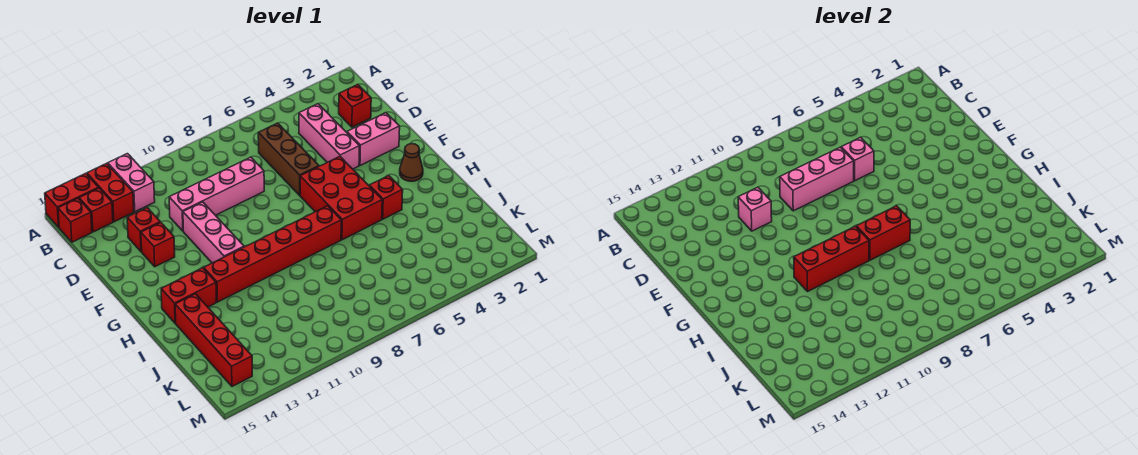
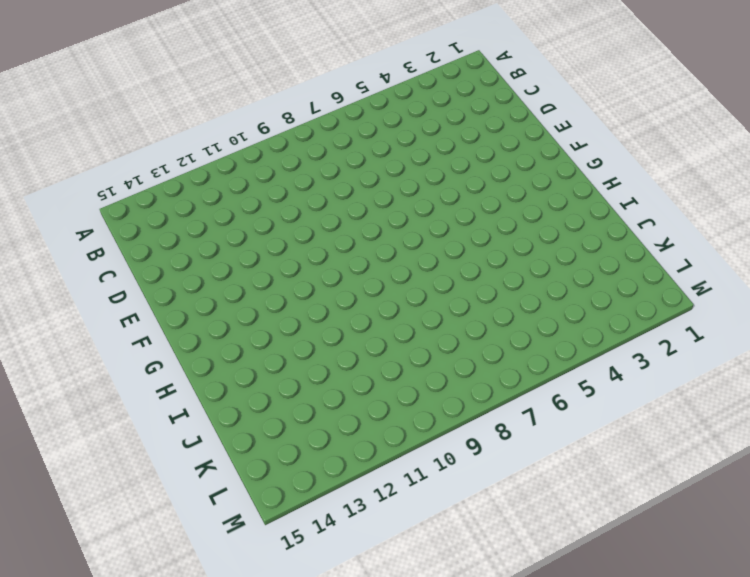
none -> pink brick A12:B12 level 1
none -> red brick A13:B13 level 1
none -> red brick A14:A15 level 1

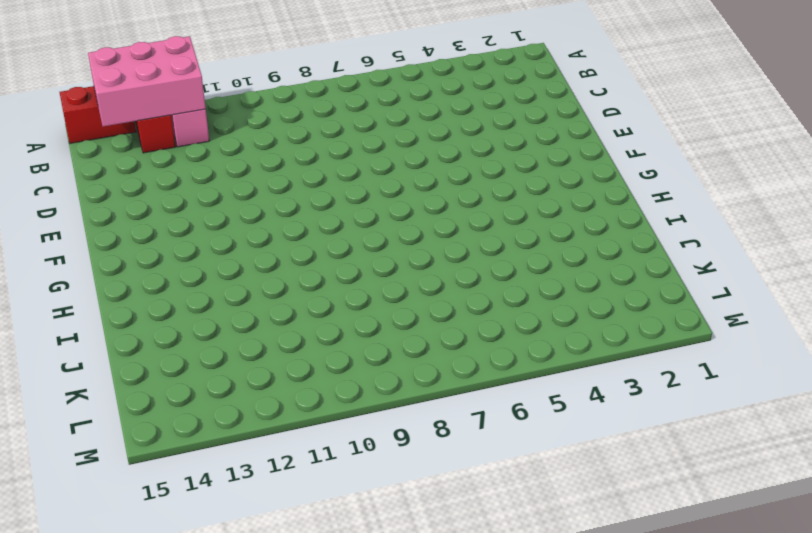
pink brick A12:B14 level 2 -> none
none -> red brick B14 level 1
none -> red brick B15 level 1
none -> red brick C2 level 1

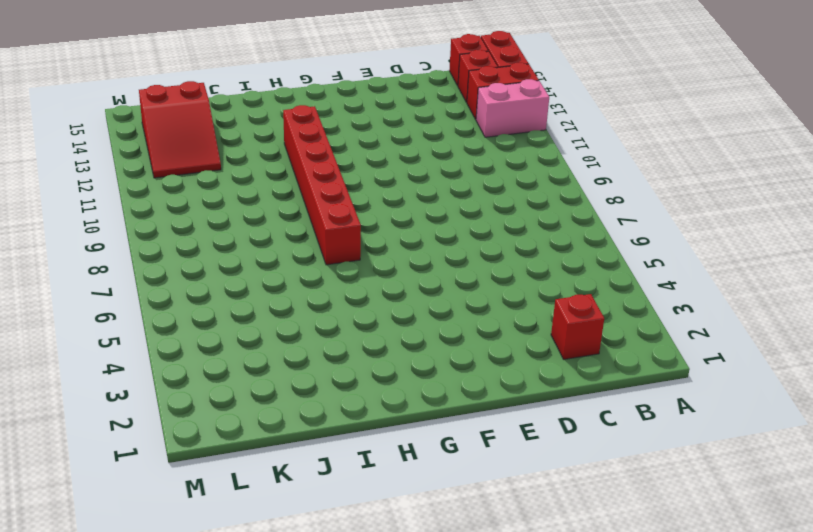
red slope K12:L14 level 1 top 14 -> red brick I14:L14 level 1
none -> pink brick C4:E4 level 1
none -> brown brick C6:E6 level 1
none -> pink brick D8:D11 level 1

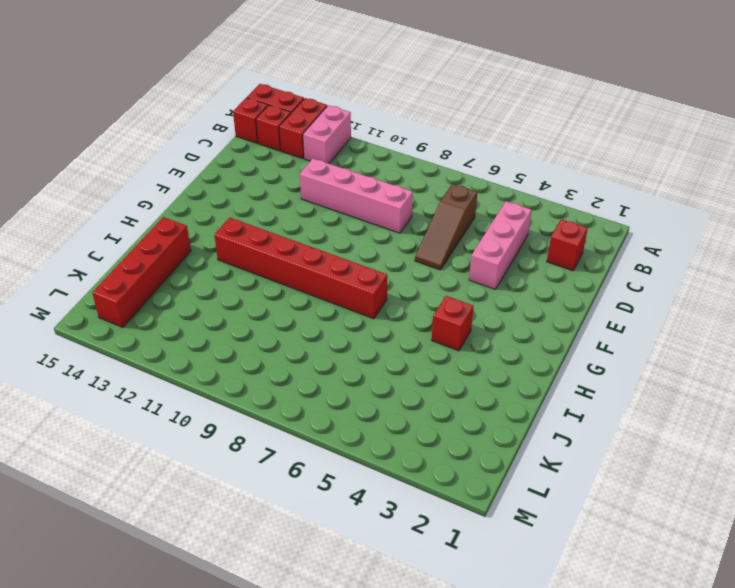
brown slope C6:E6 level 1 top C -> brown brick C6:E6 level 1
none -> red brick D13 level 1
none -> pink brick E2:E3 level 1
none -> pink brick E11:G11 level 1

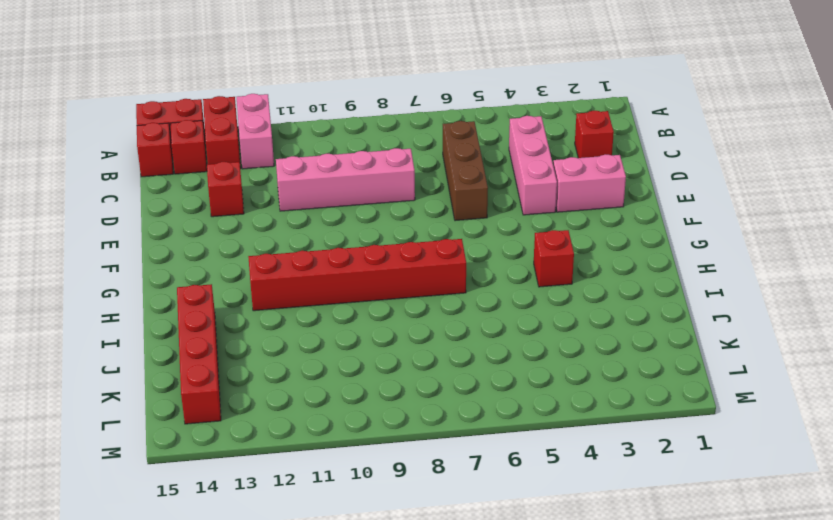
none -> pink brick E11:G11 level 1
none -> red brick E13 level 1
none -> red brick F5:H6 level 1

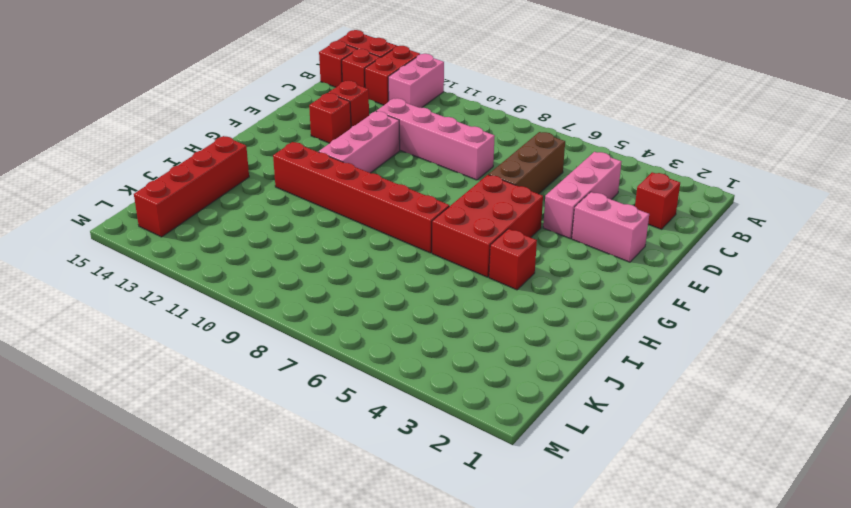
none -> brown cone G2 level 1
none -> red brick H13:H14 level 1
none -> pink brick D6 level 2

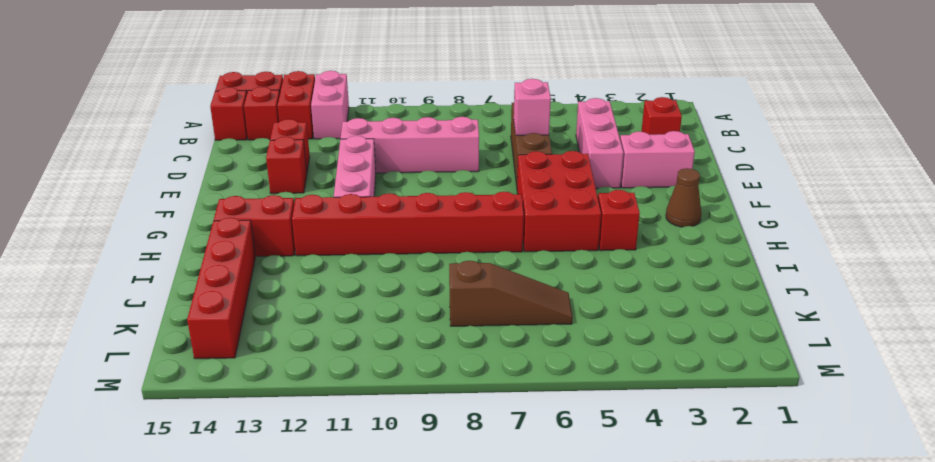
brown slope K6:K8 level 1 top 8 -> none
none -> pink brick D7:D9 level 2
none -> pink brick D11 level 2
none -> red brick H7:H8 level 2

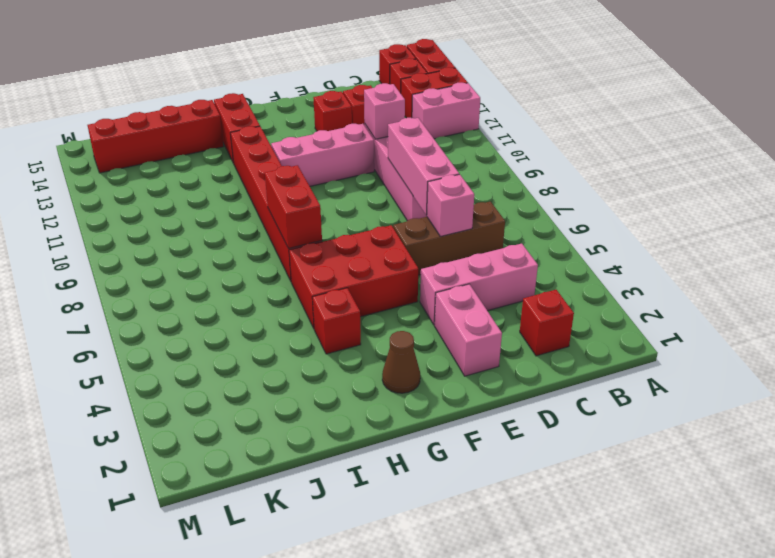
none -> red brick H9:H11 level 2

